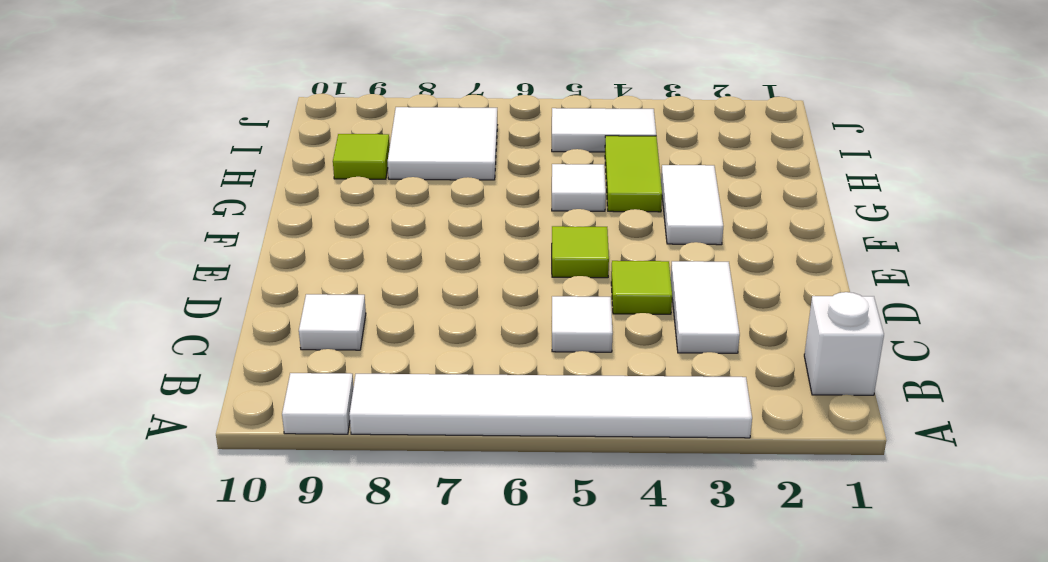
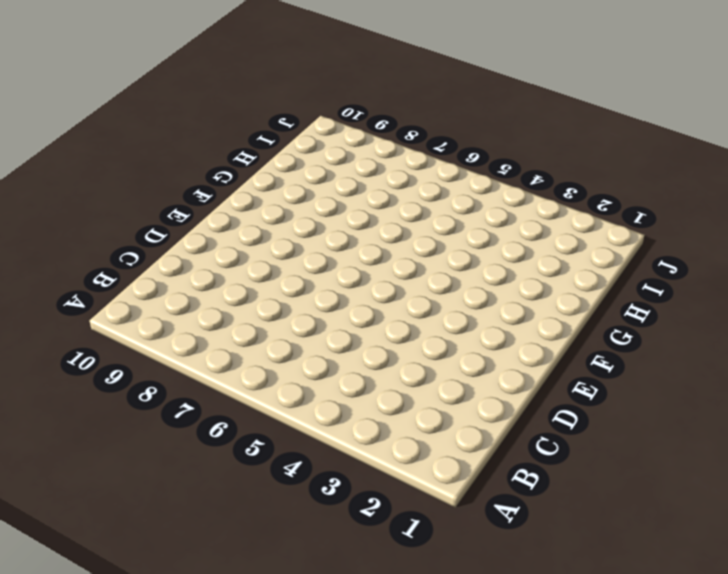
none -> white tile A3:A8 level 1
none -> white tile A9 level 1
none -> white brick B1 level 1

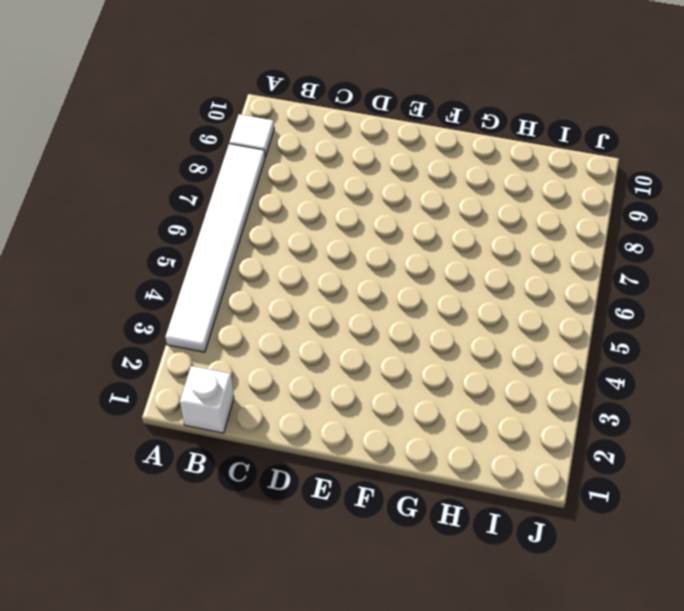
none -> white tile C3:D3 level 1
none -> white tile C5 level 1
none -> white tile C9 level 1

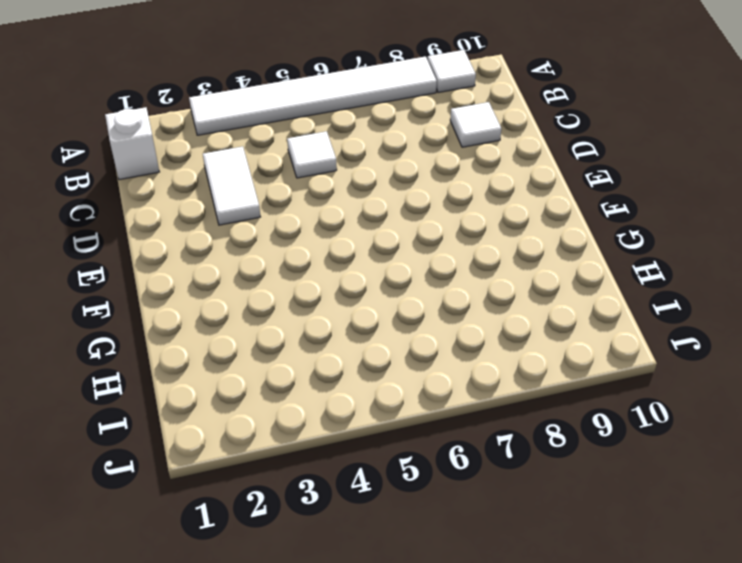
none -> lime tile D4 level 1
none -> lime tile E5 level 1
none -> white tile F3:G3 level 1

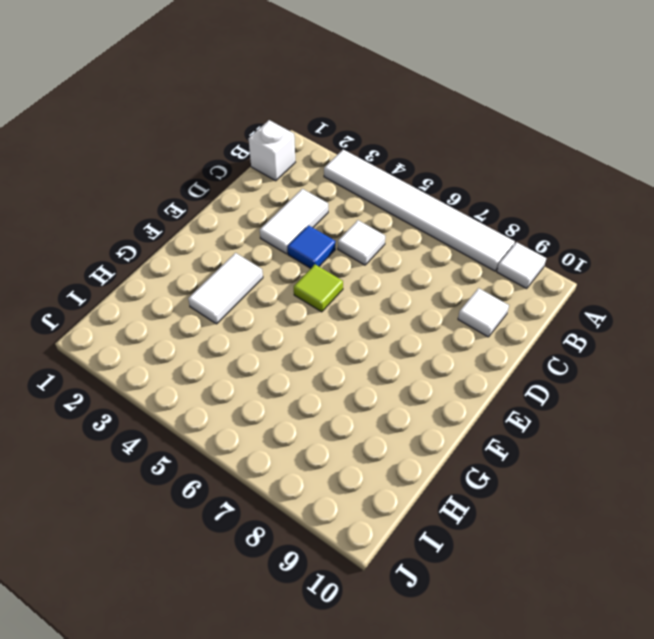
blue tile D4 level 1 -> lime tile D4 level 1
none -> lime tile G4:H4 level 1
none -> white tile G5 level 1
none -> white tile H7:I8 level 1

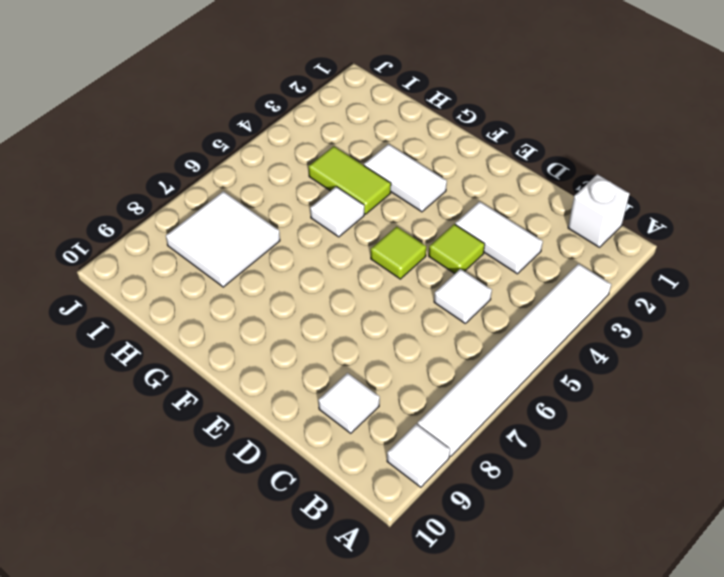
none -> lime tile H9 level 1
none -> white tile I4:I5 level 1

